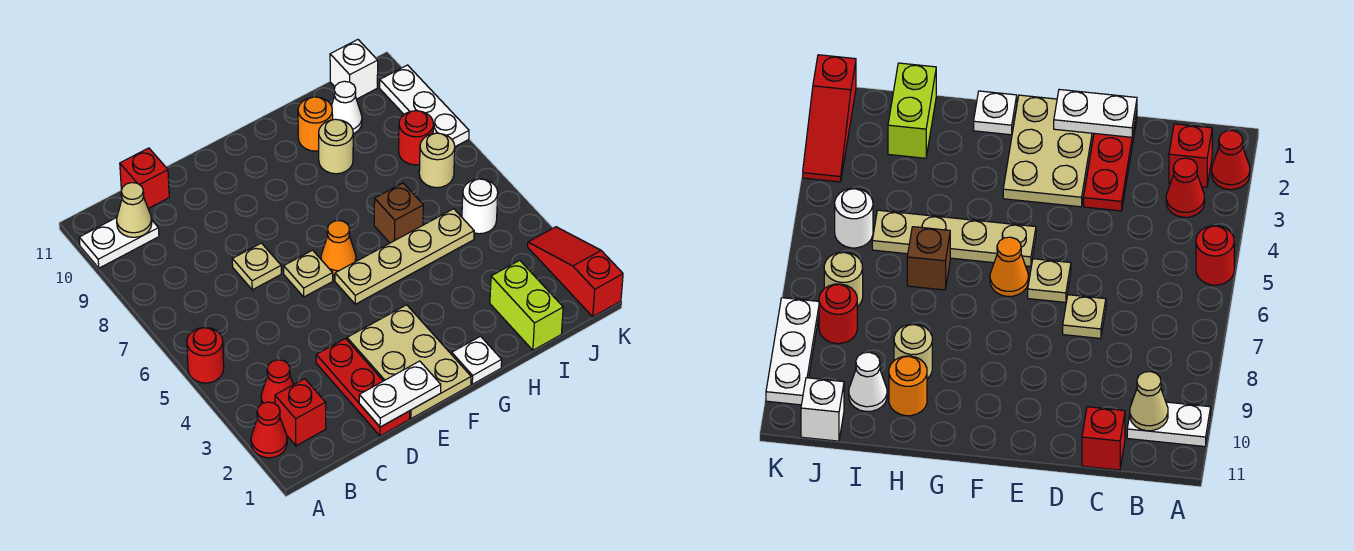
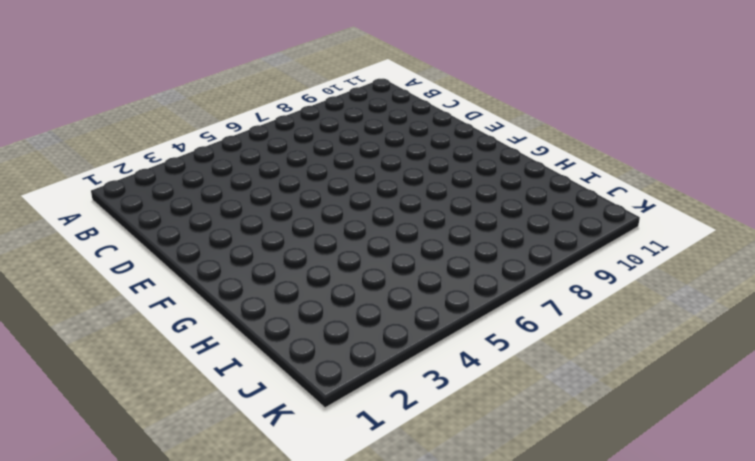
none -> red cone A2 level 1
none -> red round brick A5 level 1
none -> white plate A10:B10 level 1

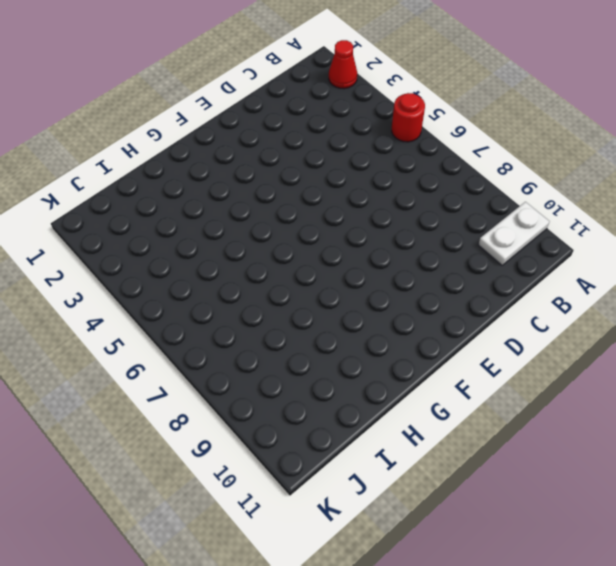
none -> red brick B2 level 1
none -> red cone B3 level 1
none -> red brick C11 level 1

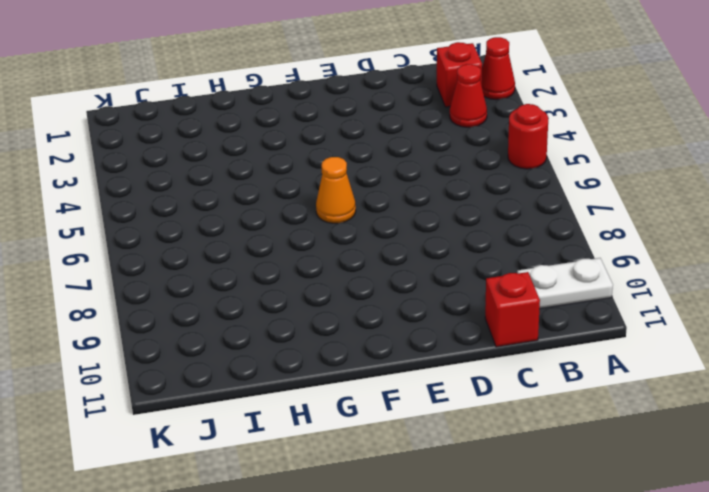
none -> red plate D1:D3 level 1
none -> tan plate D7 level 1
none -> tan plate E1:F3 level 1

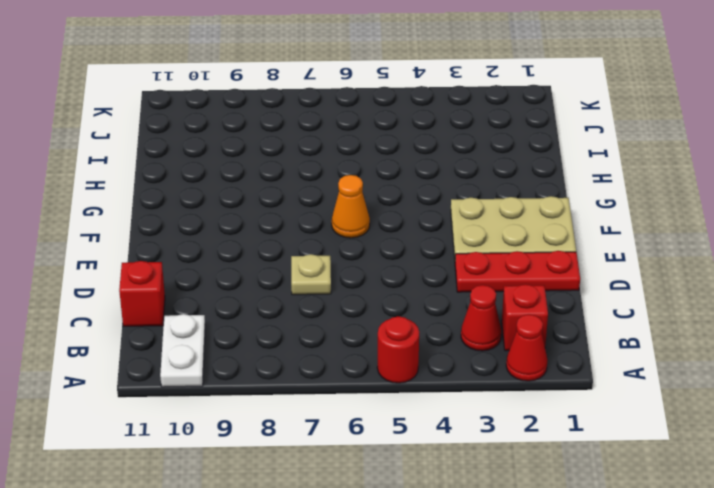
none -> tan plate E6 level 1
none -> tan plate F5:I5 level 1
none -> white plate G1 level 1

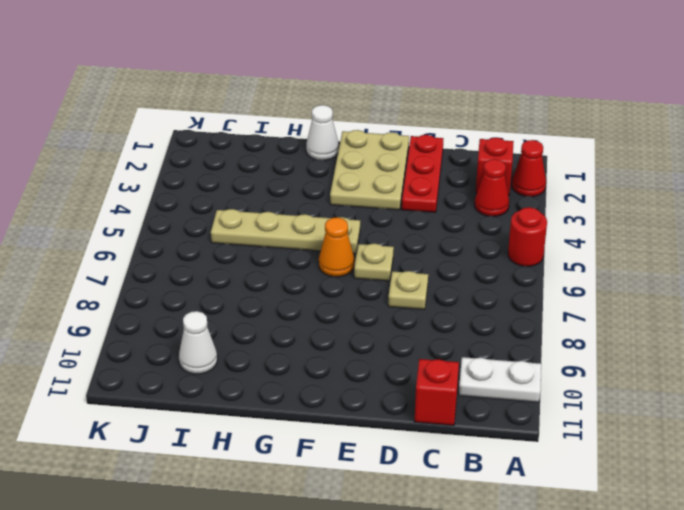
white cone G1 level 1 -> white plate G1 level 1
none -> brown brick H6 level 1
none -> tan round brick H9 level 1
none -> orange round brick H10 level 1

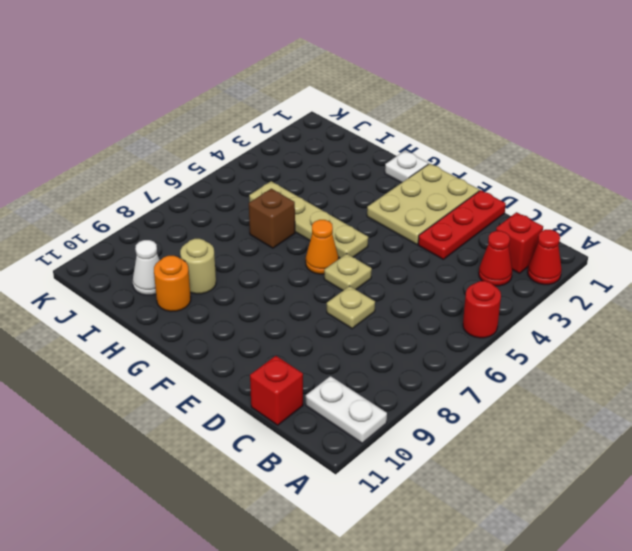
none -> lime brick I1:I2 level 1
none -> white round brick J5 level 1
none -> tan round brick J7 level 1

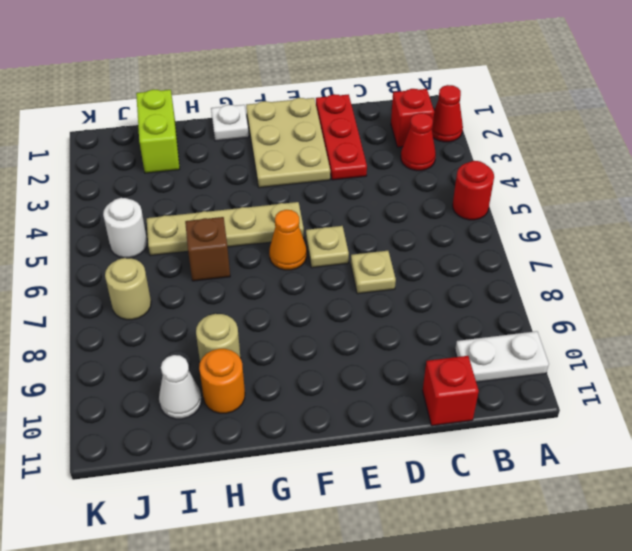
none -> red round brick J8 level 1
none -> white brick J11 level 1
none -> red slope K1:K3 level 1 top 1

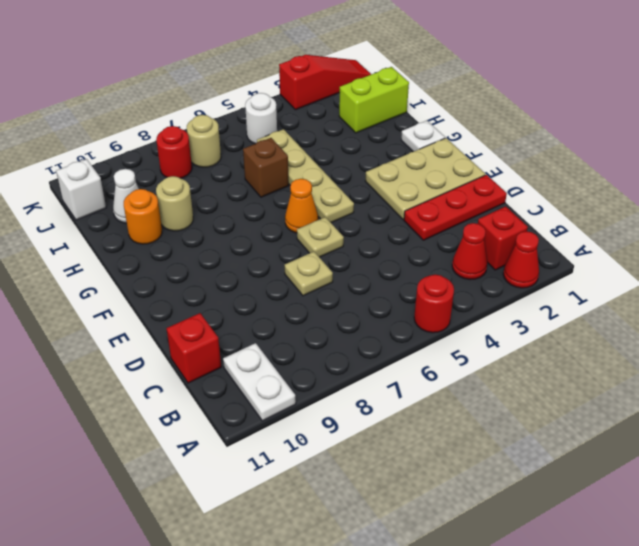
red slope K1:K3 level 1 top 3 -> red slope K1:K3 level 1 top 1
none -> white plate K8:K10 level 1
none -> tan cone B10 level 2
none -> white plate D1:E1 level 2

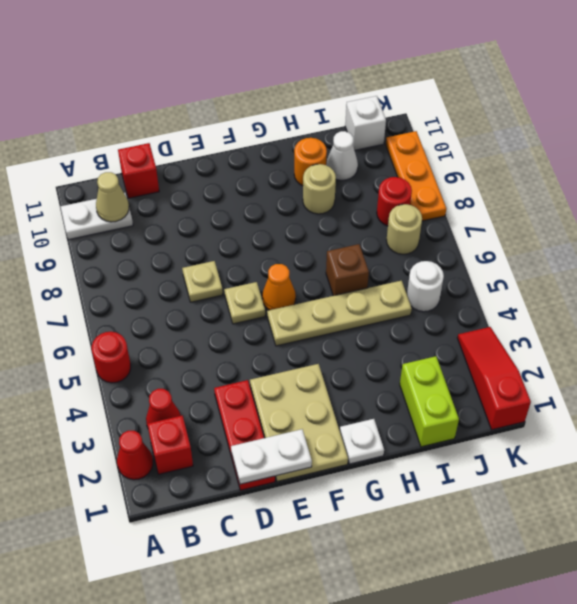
orange plate K8:K10 level 1 -> white plate K8:K10 level 1

